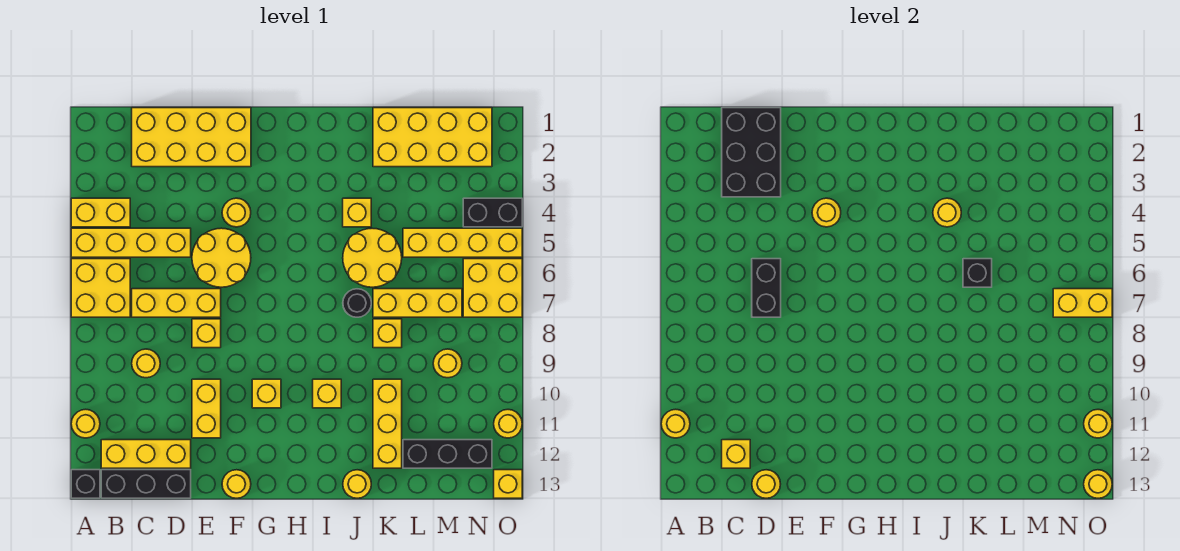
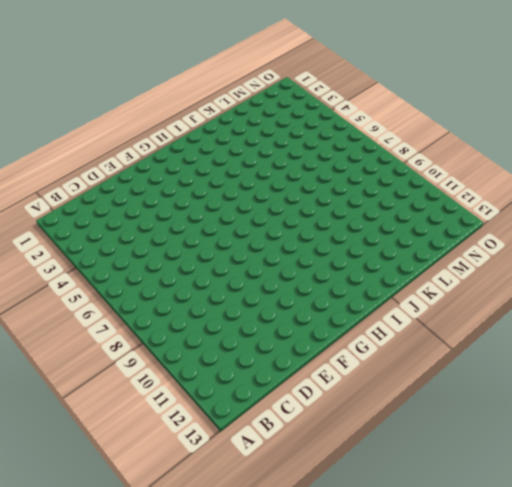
none -> yellow brick A4:B4 level 1
none -> yellow brick A5:D5 level 1
none -> yellow brick A6:B7 level 1
none -> yellow round brick A11 level 1

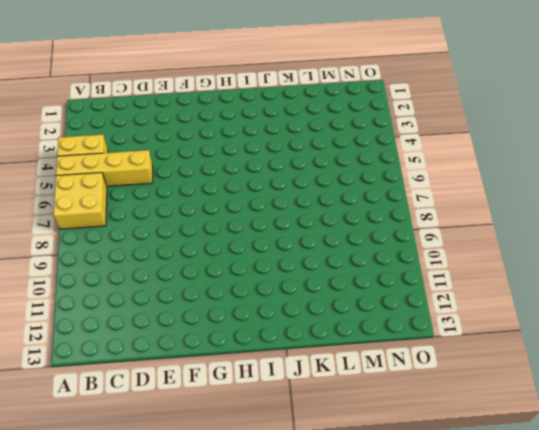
none -> yellow round brick A11 level 1
none -> black brick A13 level 1
none -> yellow brick B12:D12 level 1
none -> black brick B13:D13 level 1

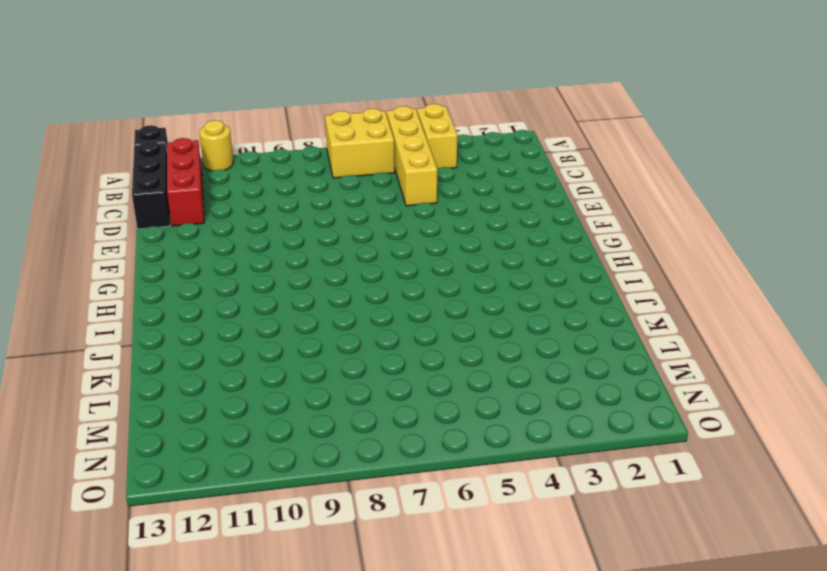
red brick B12:D12 level 1 -> yellow brick B12:D12 level 1
none -> yellow brick C1:F2 level 1
none -> yellow brick C7:E7 level 1
none -> yellow round brick C9 level 1
none -> yellow round brick E5:F6 level 1

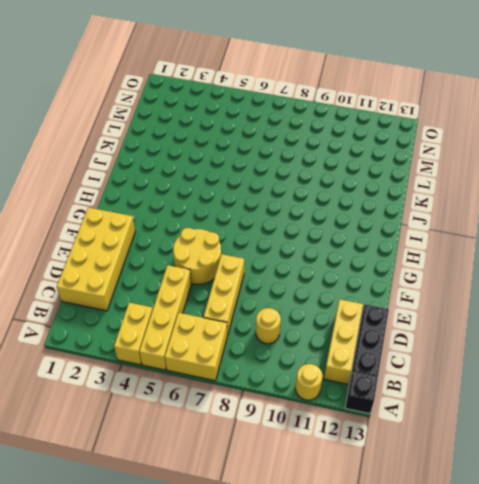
none -> yellow brick E8 level 1
none -> yellow brick E10:E11 level 1
none -> yellow round brick F4 level 1
none -> yellow round brick F13 level 1

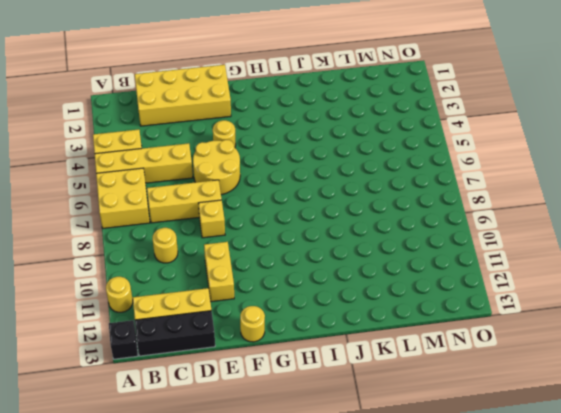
none -> yellow brick G10 level 1
none -> yellow brick I10 level 1
none -> yellow brick J4 level 1
none -> yellow round brick J5:K6 level 1

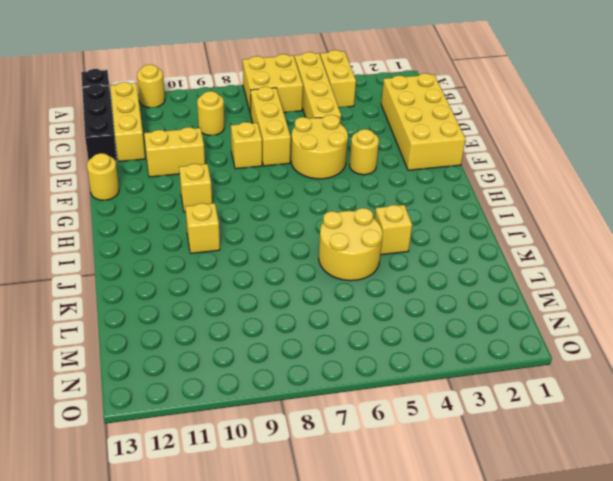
none -> black round brick J7 level 1
none -> yellow round brick J13 level 1
none -> yellow brick K1:N2 level 1
none -> yellow brick K7:M7 level 1

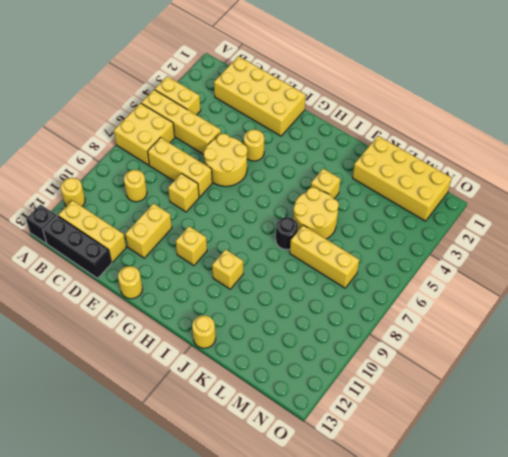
none -> yellow brick K8 level 1
none -> yellow brick K10:K12 level 1
none -> yellow brick L5:O5 level 1
none -> black brick L12:N12 level 1

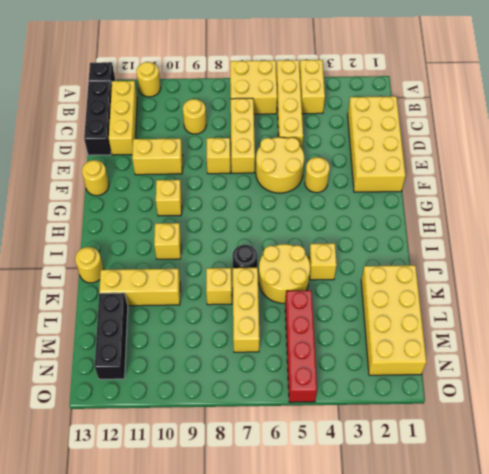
red brick L5:O5 level 1 -> yellow brick L5:O5 level 1
none -> yellow round brick M9 level 1
none -> black brick N4:O4 level 1
none -> yellow brick N6:O7 level 1
none -> yellow round brick O11 level 1

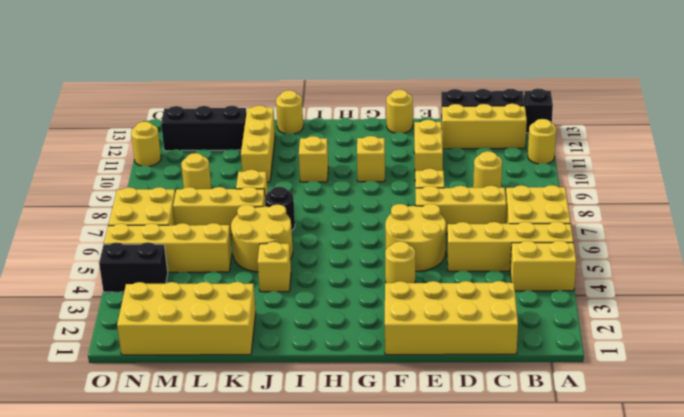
none -> yellow brick O13 level 1
none -> yellow round brick A11 level 2
none -> black brick C1:D3 level 2
none -> yellow brick C12 level 2

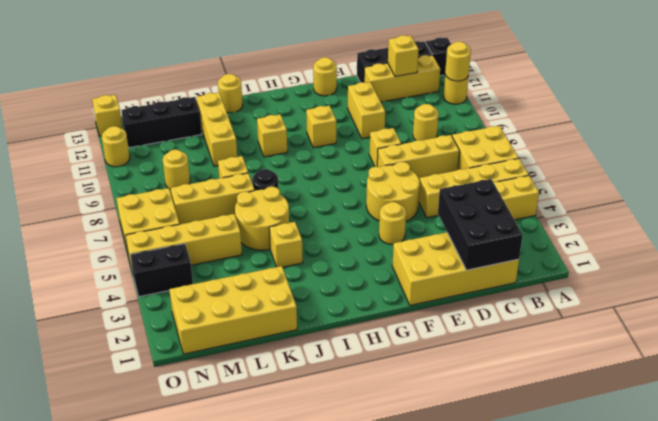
none -> black brick D6:D7 level 2
none -> yellow round brick D13 level 2
none -> yellow round brick F4 level 2
none -> yellow round brick J4 level 2

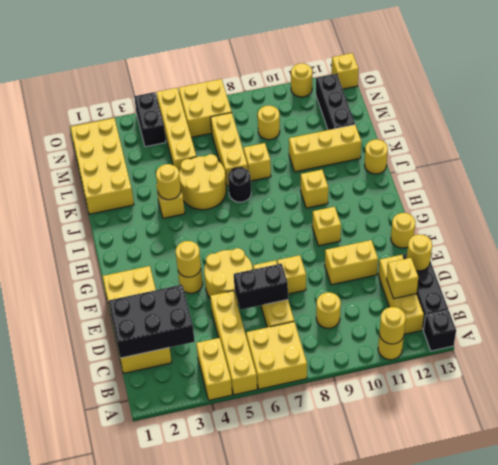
none -> black brick K6 level 2
none -> yellow brick N7:O7 level 2
none -> yellow round brick O11 level 2
none -> yellow round brick O13 level 2

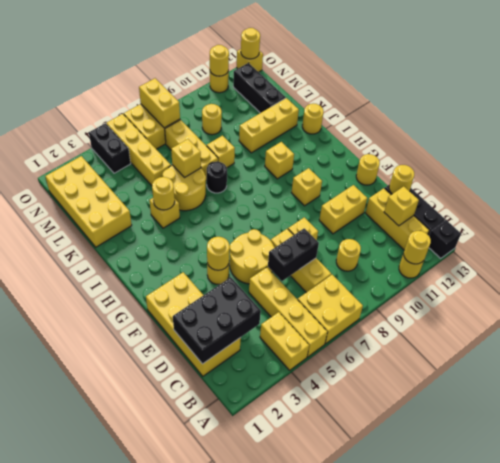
yellow brick K6 level 2 -> black brick K6 level 2

